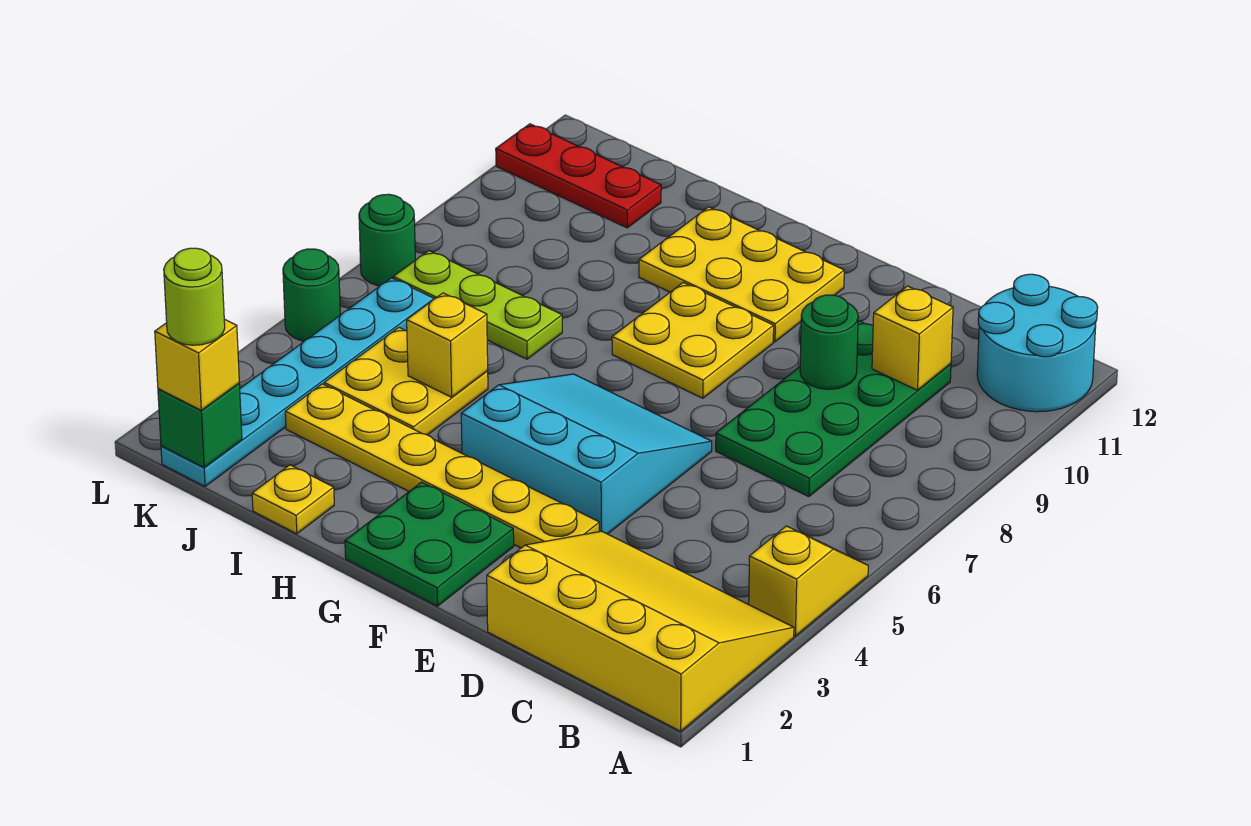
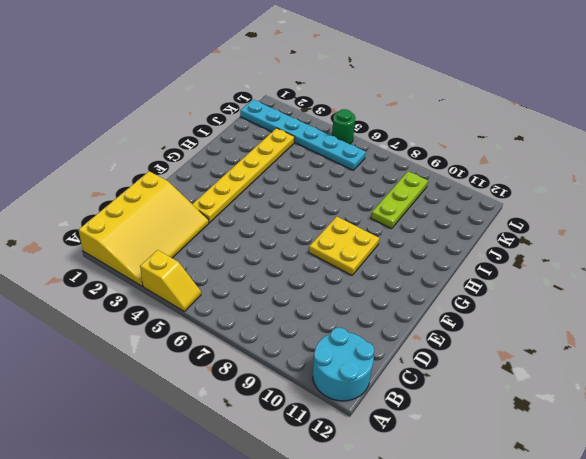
lime plate I9:K9 level 1 -> lime plate I7:K7 level 1
none -> green plate C7:D10 level 1
none -> cyan slope E4:G6 level 1 top 4
none -> green plate F1:G2 level 1

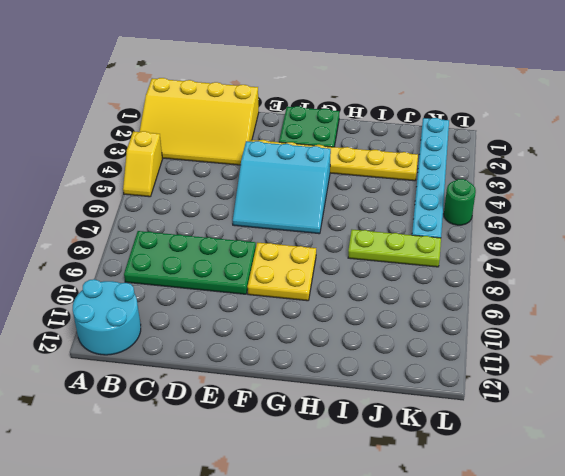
green plate B8:E9 level 1 -> green plate C7:D10 level 1
none -> yellow plate F10:H11 level 1
none -> yellow plate I1 level 1
none -> yellow plate I4:J5 level 1

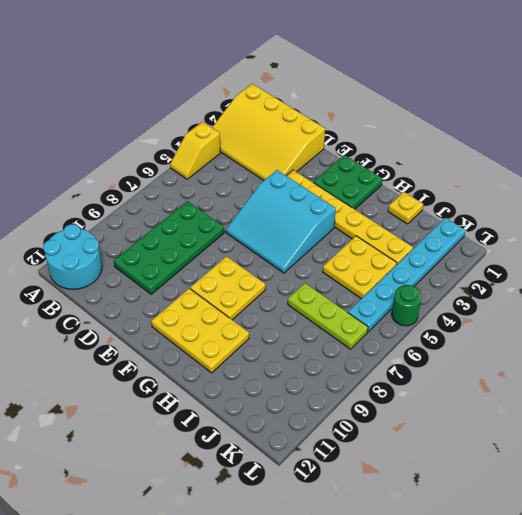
none -> red plate J11:L11 level 1
none -> green round brick L7 level 1
none -> yellow brick C10 level 2

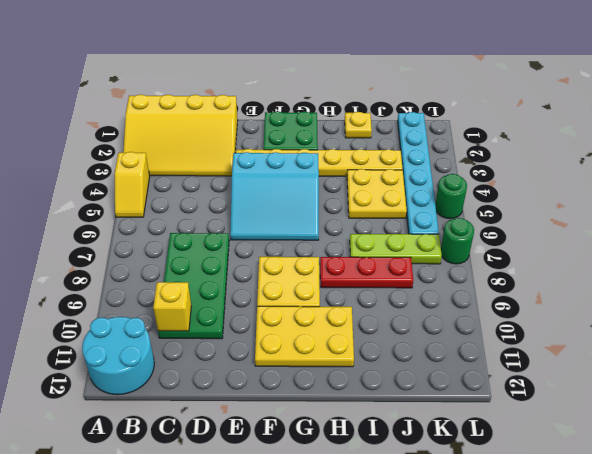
red plate H8:J8 level 1 -> red plate J11:L11 level 1
none -> green round brick D9 level 2
none -> yellow brick I5 level 2
none -> green brick K1 level 2

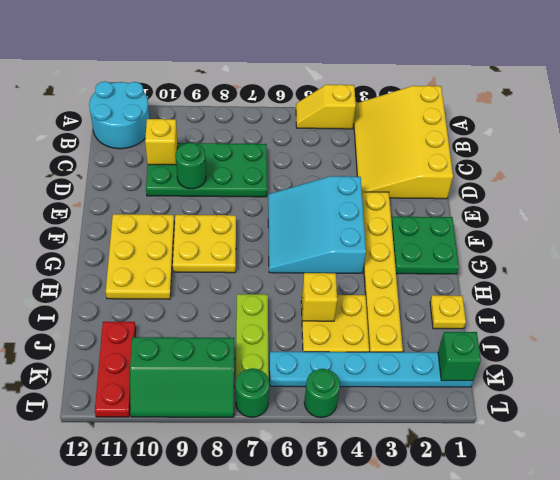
green slope K8:L10 level 1 top K -> none
none -> yellow brick K1 level 3
none -> lime round brick K1 level 4

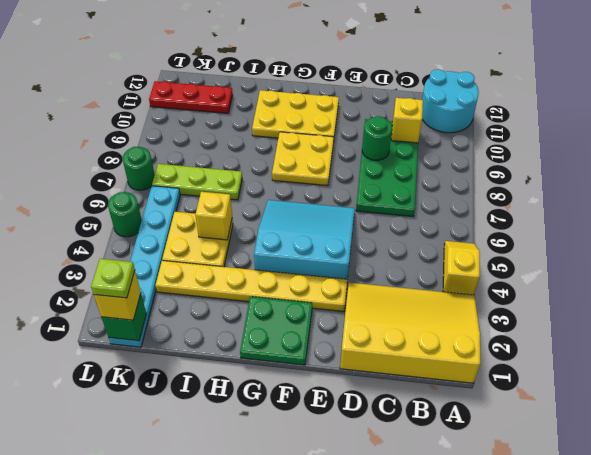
lime plate K1 level 4 -> lime round brick K1 level 4
none -> yellow plate I1 level 1

